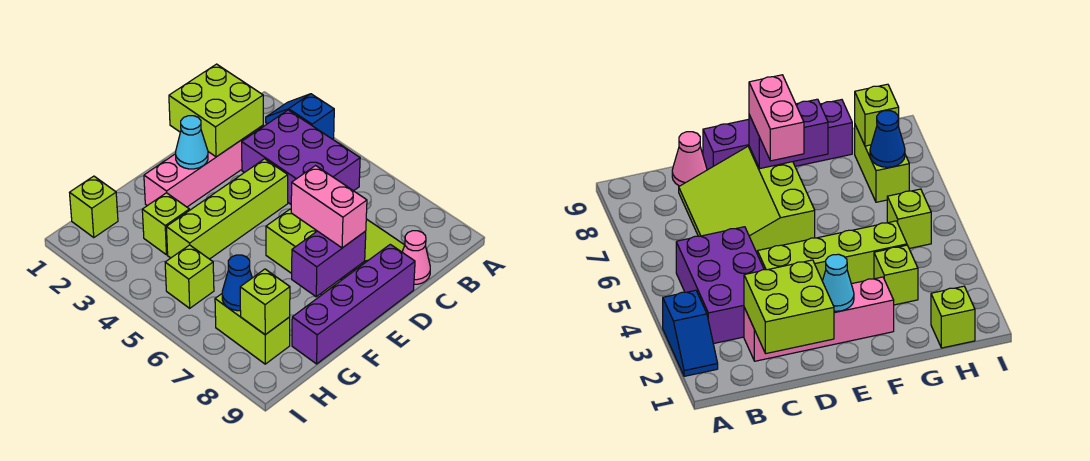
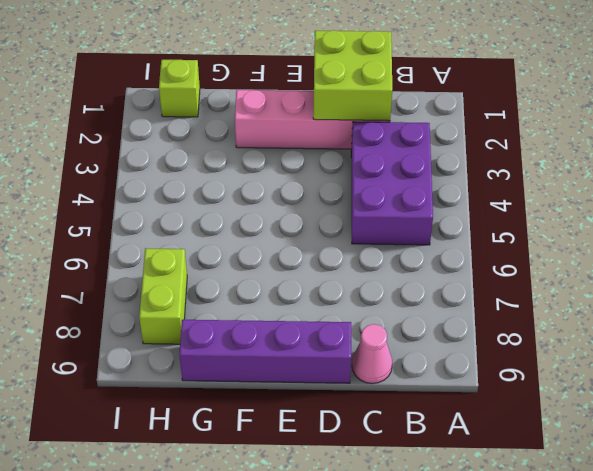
none -> blue slope A2:A3 level 1 top 3
none -> lime slope C6:E8 level 1 top E
none -> lime brick D4:G4 level 1

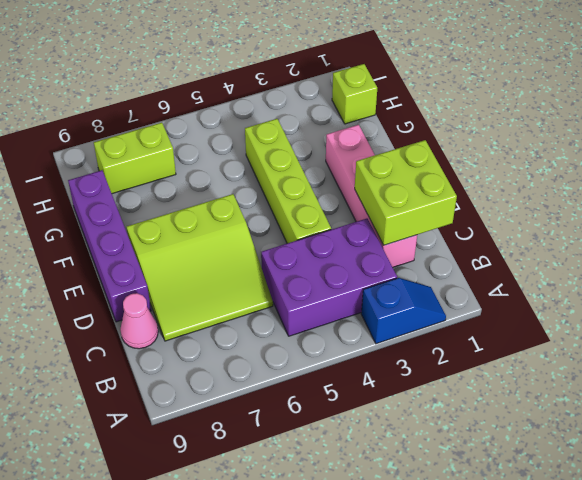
none -> lime brick G3 level 1
none -> lime brick H5 level 1
none -> cyan cone E2 level 2

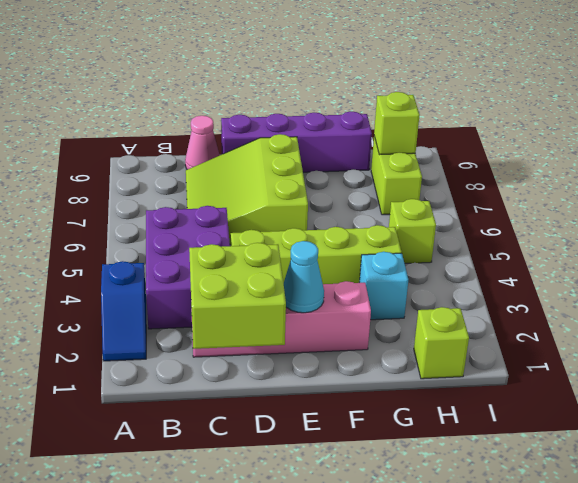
cyan brick G3 level 1 -> lime brick G3 level 1
none -> purple brick E8:F8 level 2
none -> blue cone H7 level 2
none -> pink brick E7:E8 level 3

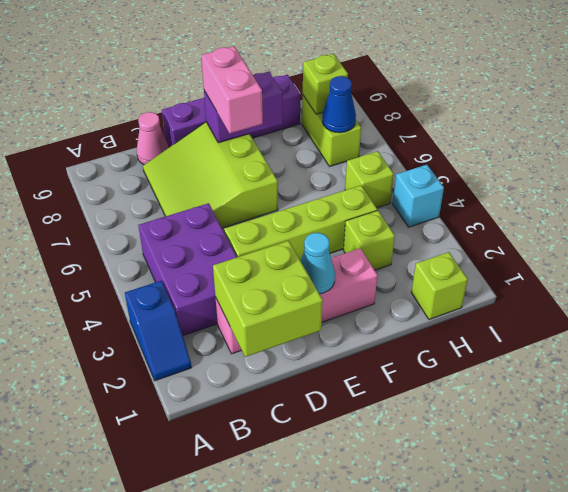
cyan brick I4 level 1 -> none

